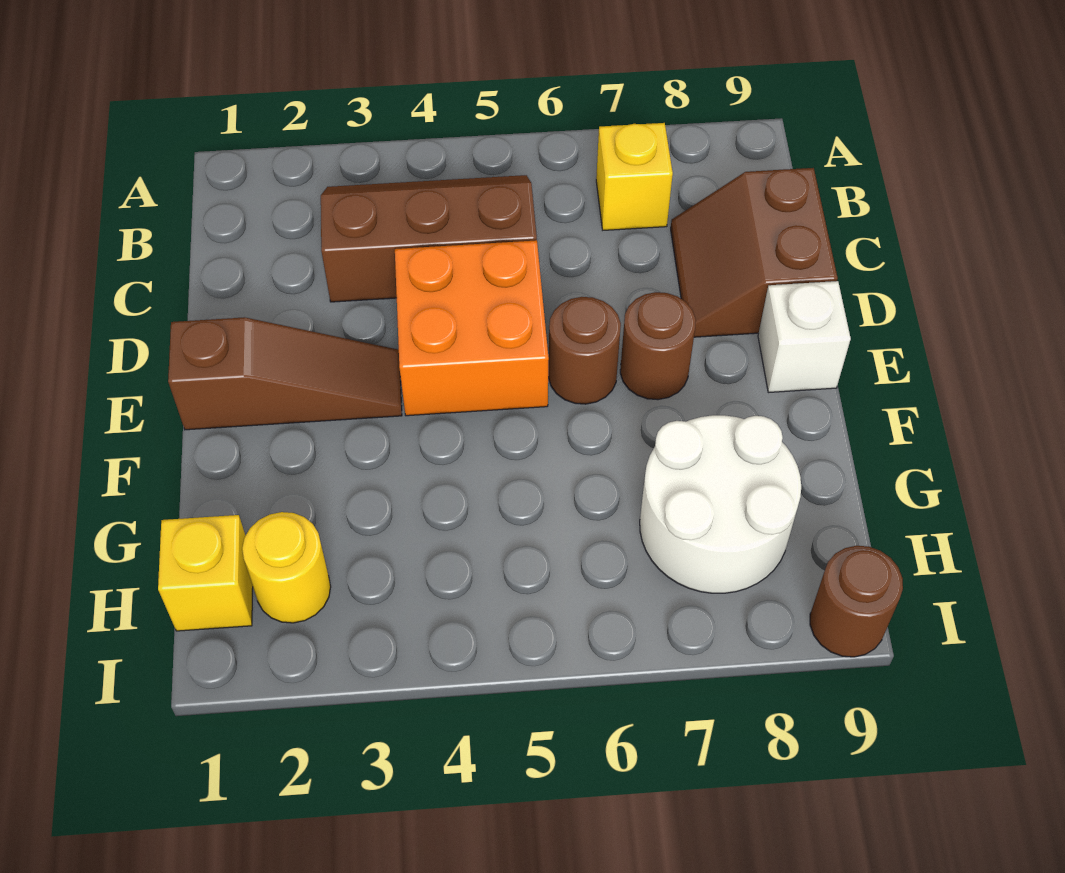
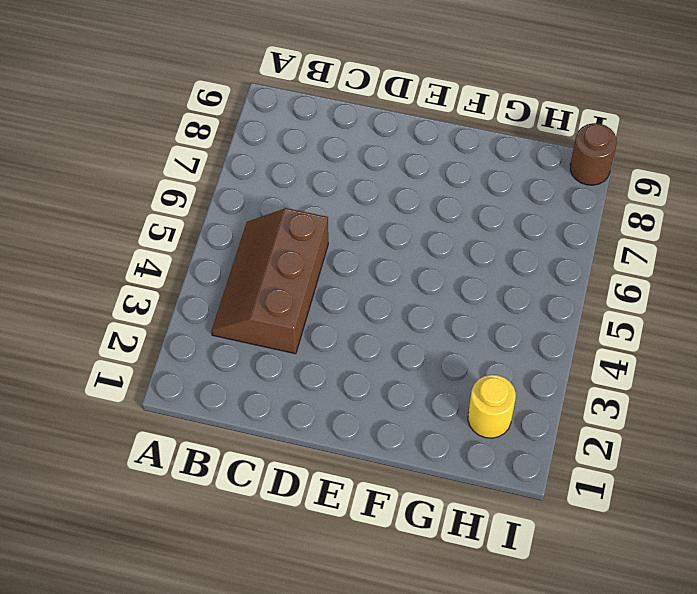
none -> yellow brick B7 level 1
none -> brown slope C8:D9 level 1 top 9
none -> orange brick D4:E5 level 1

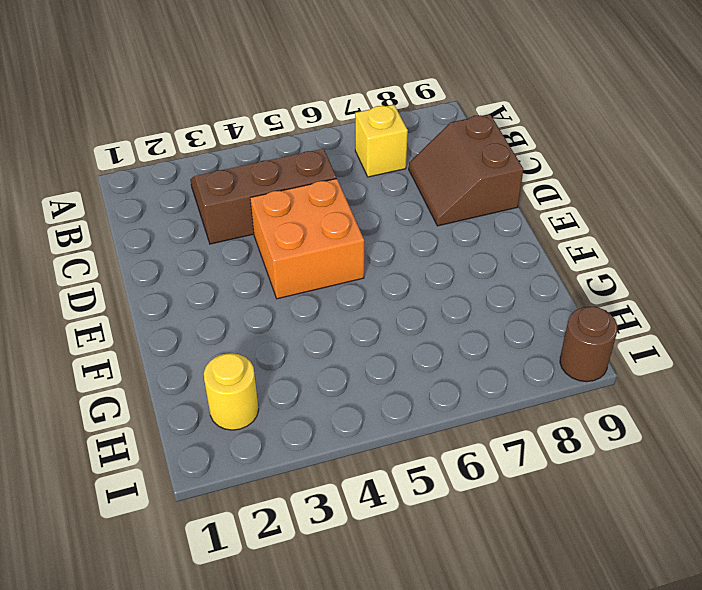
none -> brown slope E1:E3 level 1 top 1
none -> brown round brick E6 level 1
none -> brown round brick E7 level 1

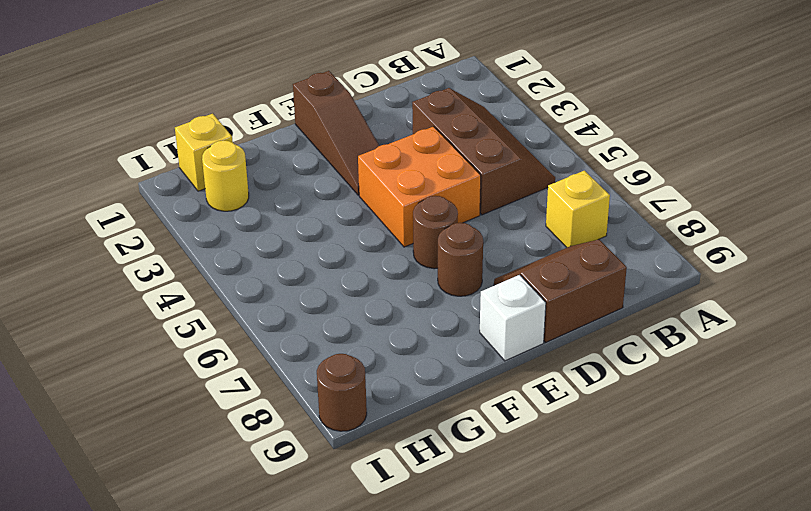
none -> white round brick G7:H8 level 1

